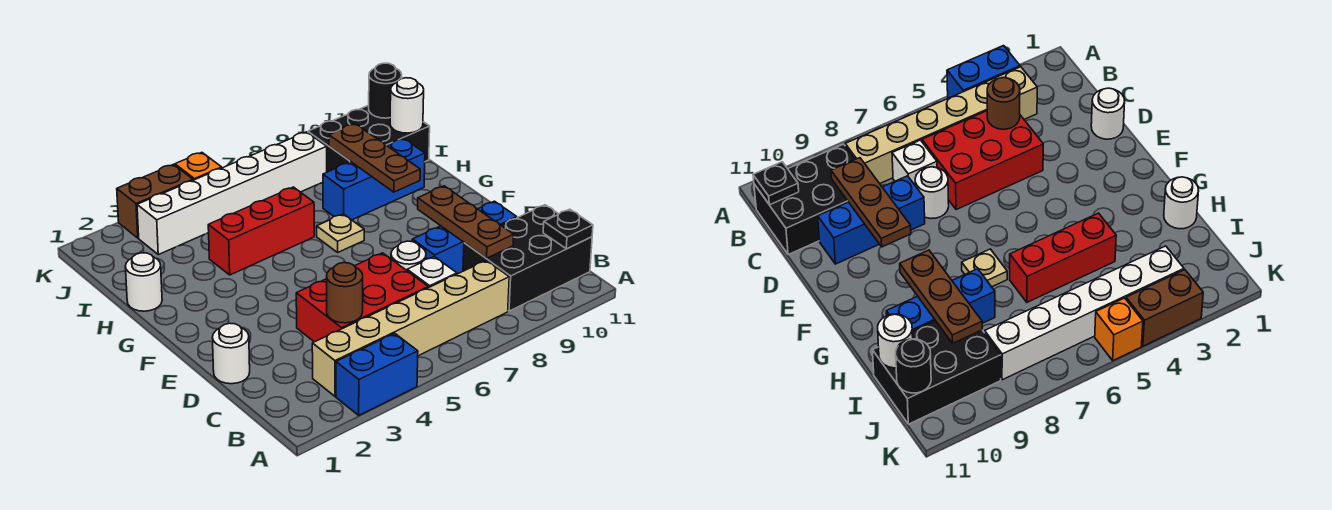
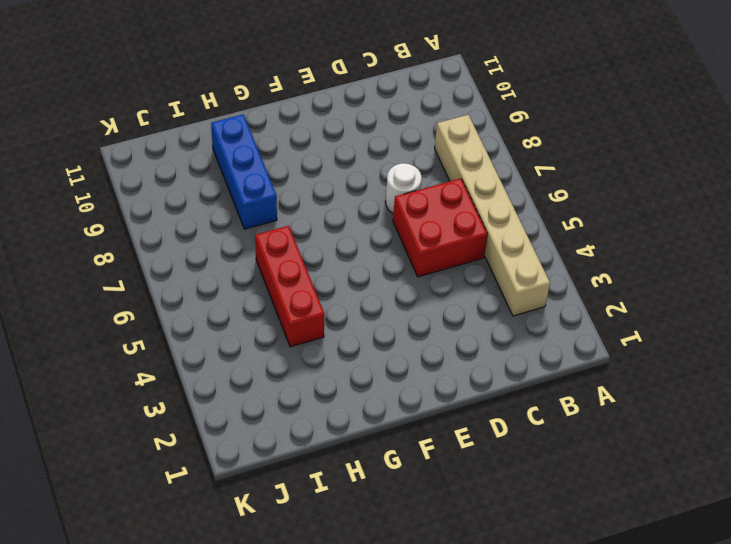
red brick C5:D6 level 1 -> red brick C4:D6 level 1
none -> blue brick A3:A4 level 1
none -> black brick B9:C11 level 1
none -> white brick C7 level 1

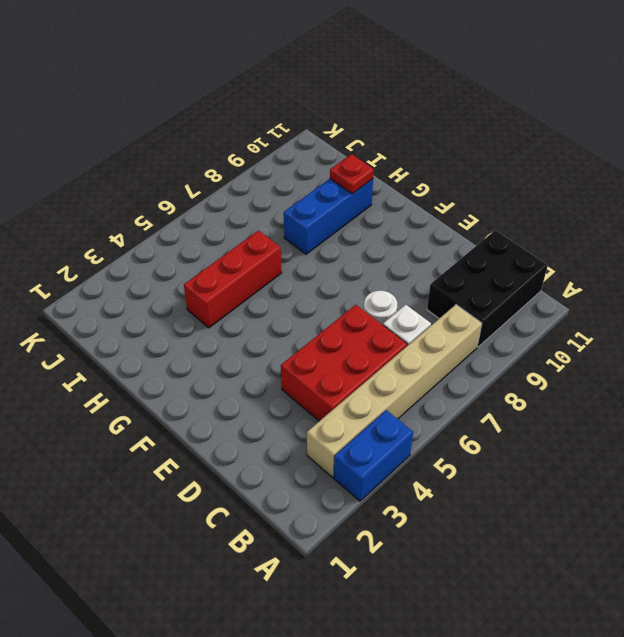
red plate H10 level 2 -> none
none -> white round brick D1 level 1
none -> blue brick D8:D10 level 1
none -> tan plate G7 level 1

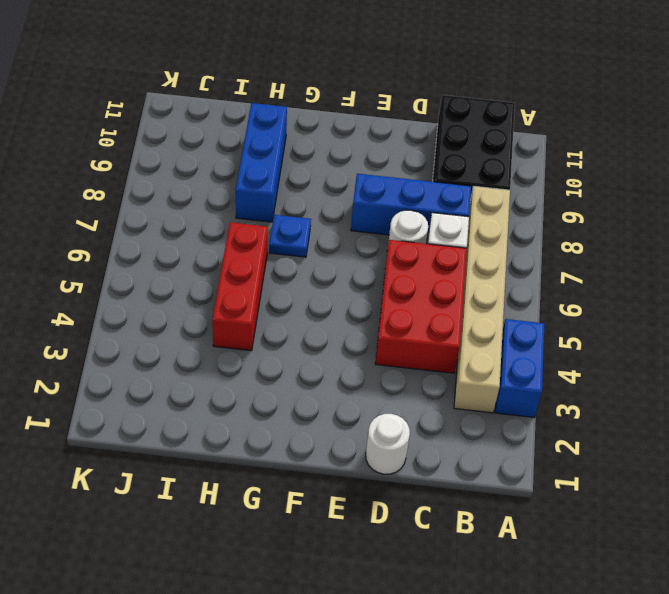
blue brick C8:E8 level 1 -> blue brick D8:D10 level 1
blue plate G7 level 1 -> tan plate G7 level 1
none -> white round brick H1 level 1
none -> black brick I9:J11 level 1
none -> white brick J3:J8 level 1

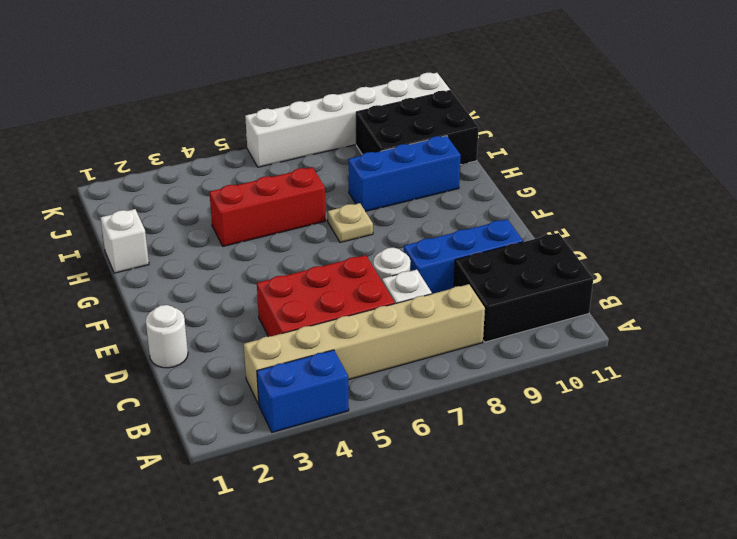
white brick H1 level 1 -> white round brick H1 level 1
white brick K6:K11 level 1 -> white brick J3:J8 level 1
none -> brown brick K3:K4 level 1
none -> orange brick K5 level 1
none -> black plate B11 level 2

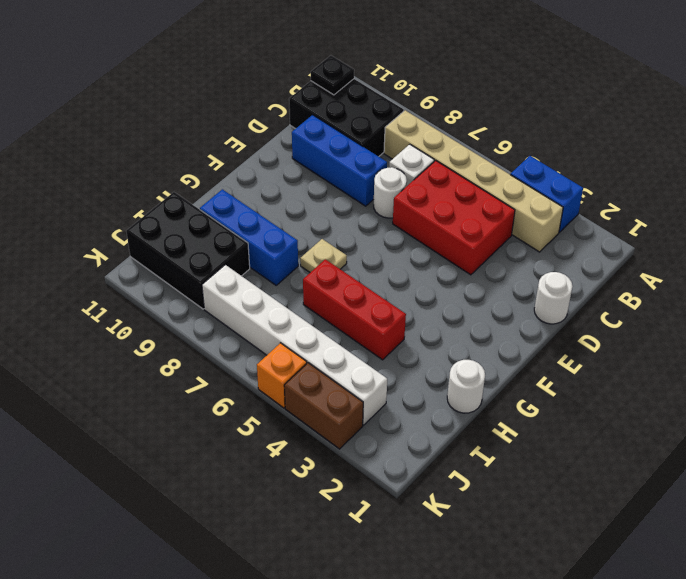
none -> brown round brick C4 level 2
none -> brown plate C9:E9 level 2
none -> brown plate G9:I9 level 2

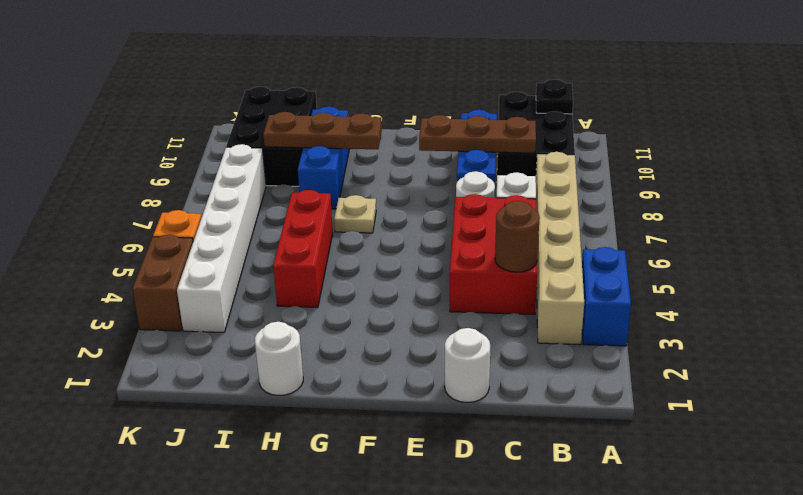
none -> white round brick I11 level 2
none -> black round brick J11 level 2

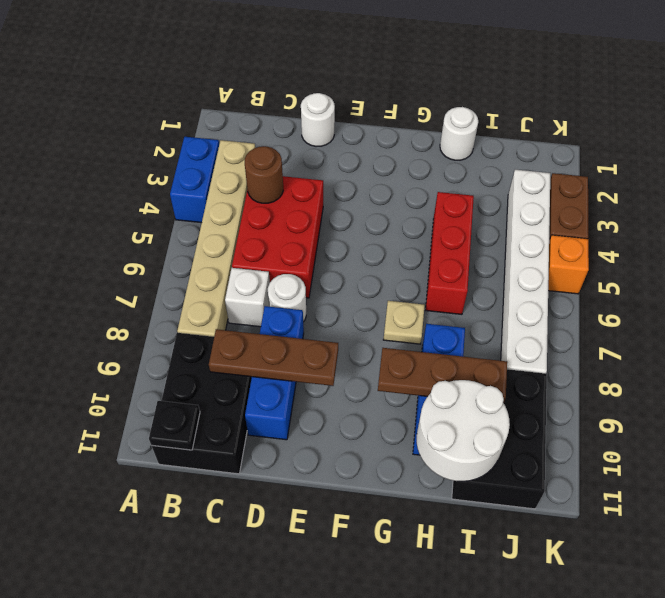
white round brick H10:I11 level 2 -> white round brick I11 level 2
none -> black round brick J11 level 2

